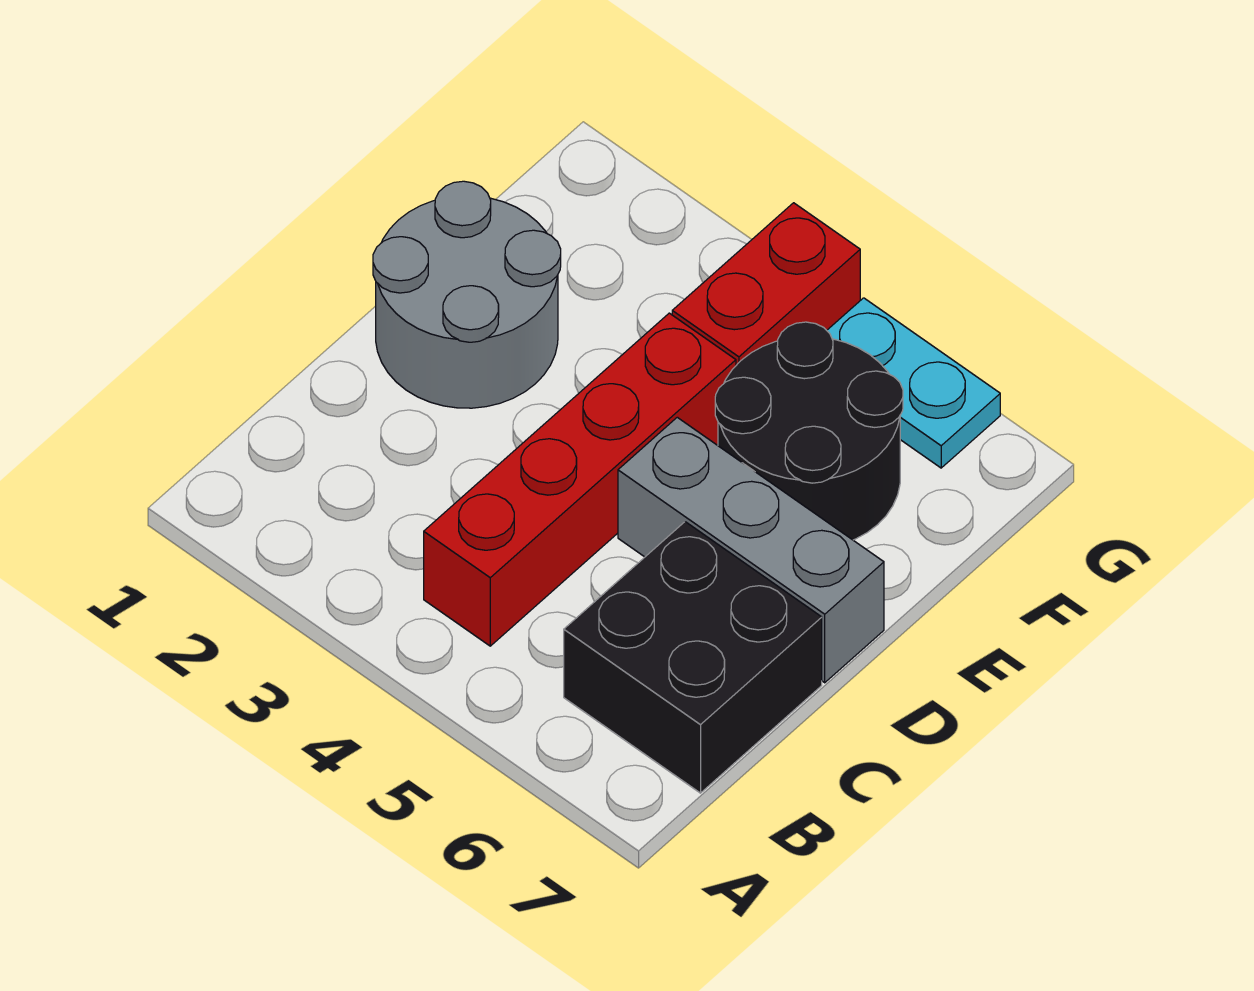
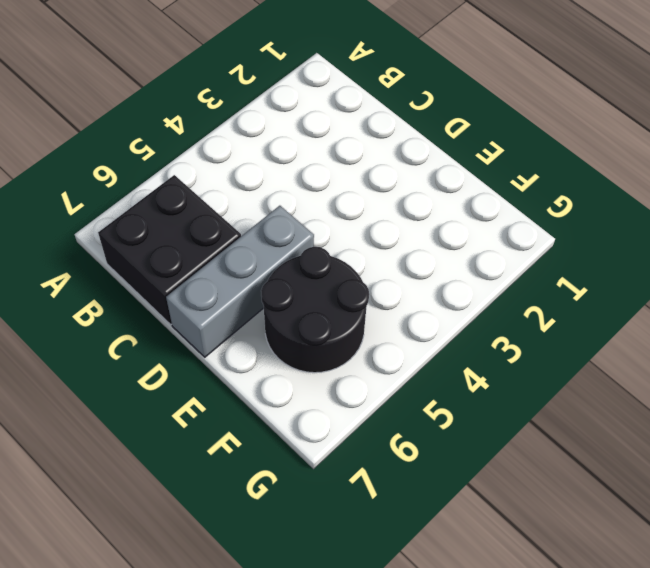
none -> red brick B4:E4 level 1
none -> grey round brick D1:E2 level 1

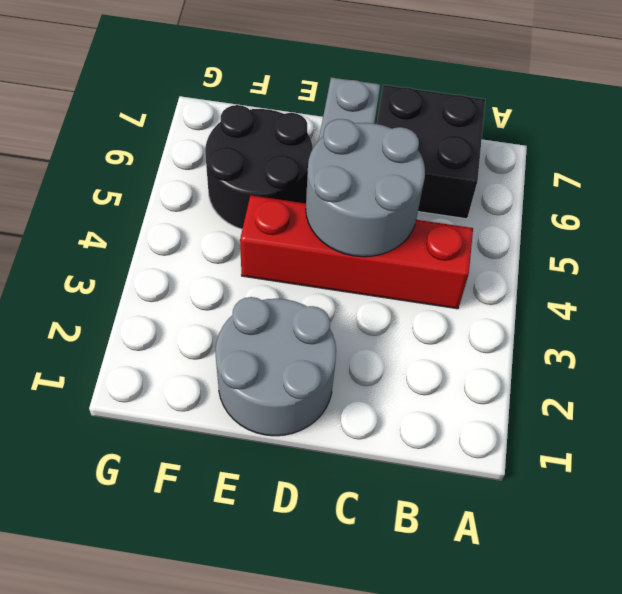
grey round brick C4:D5 level 2 -> none
none -> red brick F4:G4 level 1
none -> cyan plate G5:G6 level 1

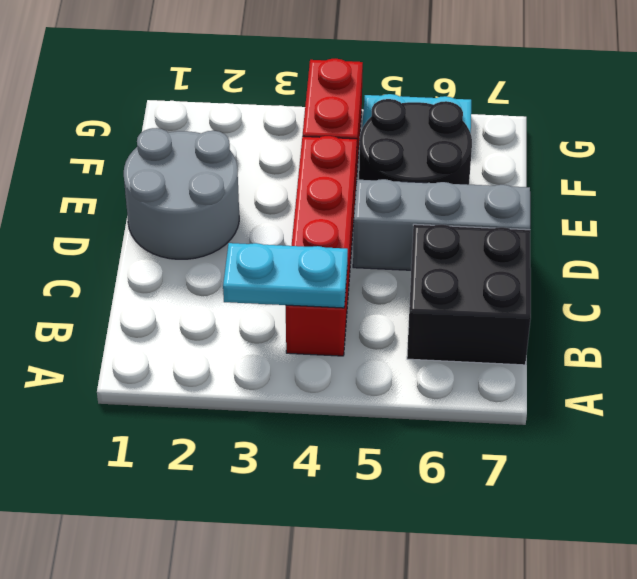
cyan plate B3:B4 level 2 -> none

